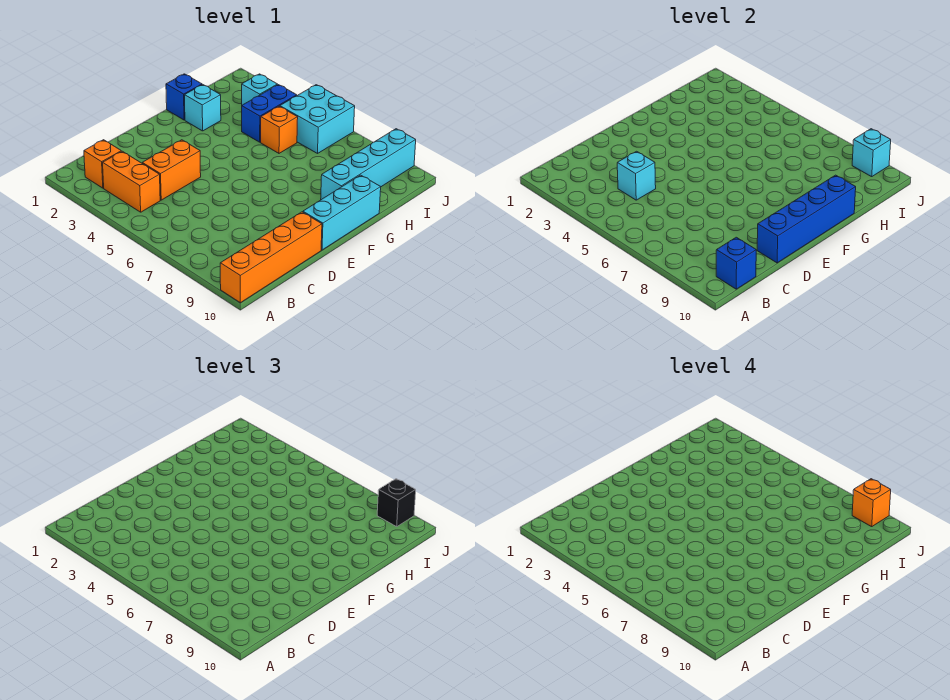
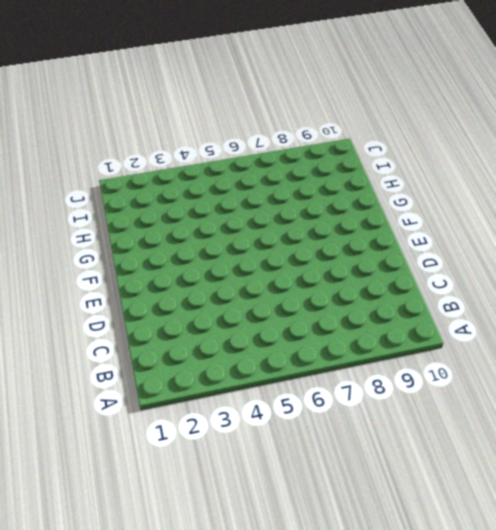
none -> orange brick A10:D10 level 1
none -> orange brick B2 level 1
none -> orange brick B3:B4 level 1

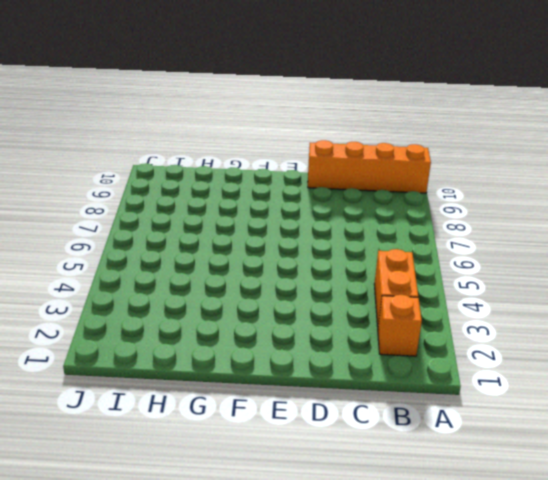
none -> orange brick C4:D4 level 1
none -> cyan brick E10:G10 level 1
none -> blue brick G1 level 1

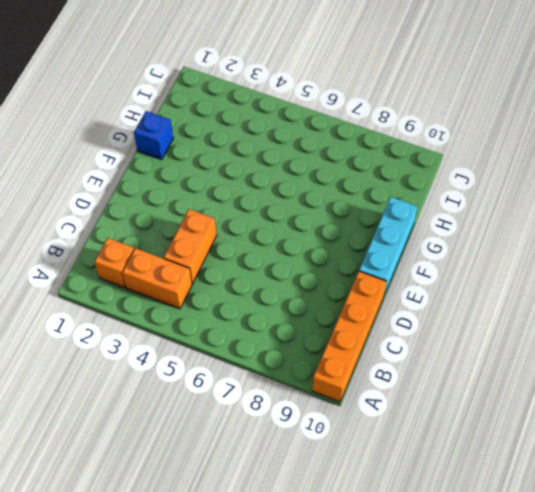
none -> cyan brick G2 level 1
none -> cyan brick G9:J9 level 1
none -> blue brick H4:I4 level 1

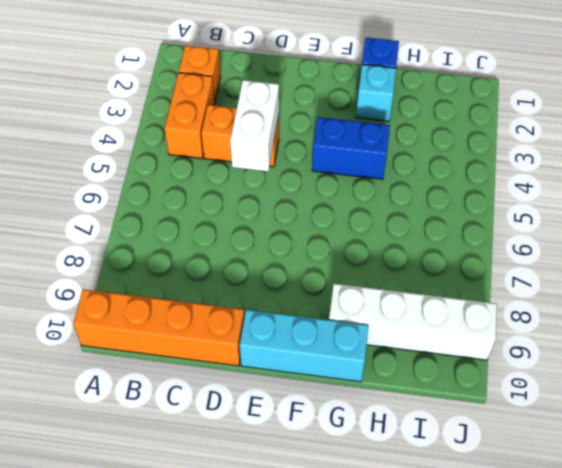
white brick D4:D5 level 2 -> none
blue brick F4:G4 level 1 -> blue brick H4:I4 level 1
white brick G9:J9 level 1 -> cyan brick G9:J9 level 1
none -> orange brick H5 level 1
none -> cyan brick I3 level 1
none -> cyan brick I5:J6 level 1

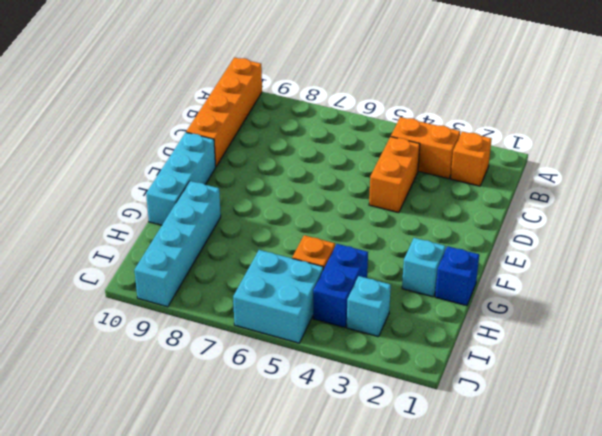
none -> blue brick B10 level 2
none -> cyan brick C4 level 2
none -> blue brick D10:G10 level 2

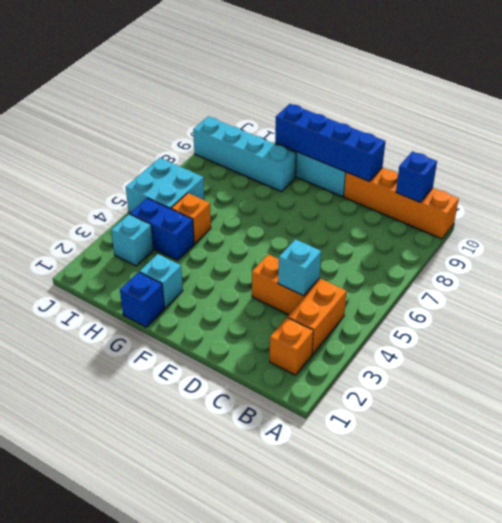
none -> cyan brick J9 level 2
none -> black brick J9 level 3
none -> orange brick J9 level 4

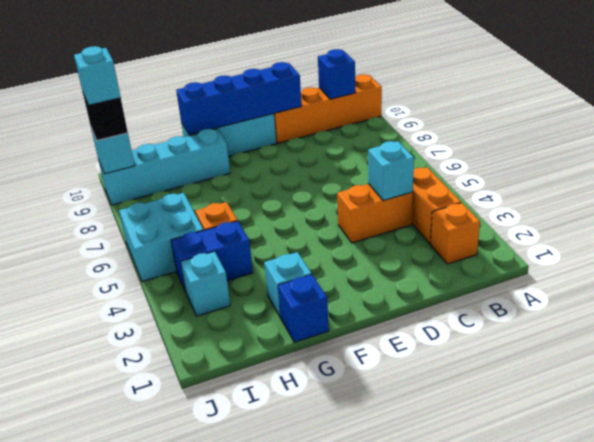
cyan brick J9 level 4 -> orange brick J9 level 4

